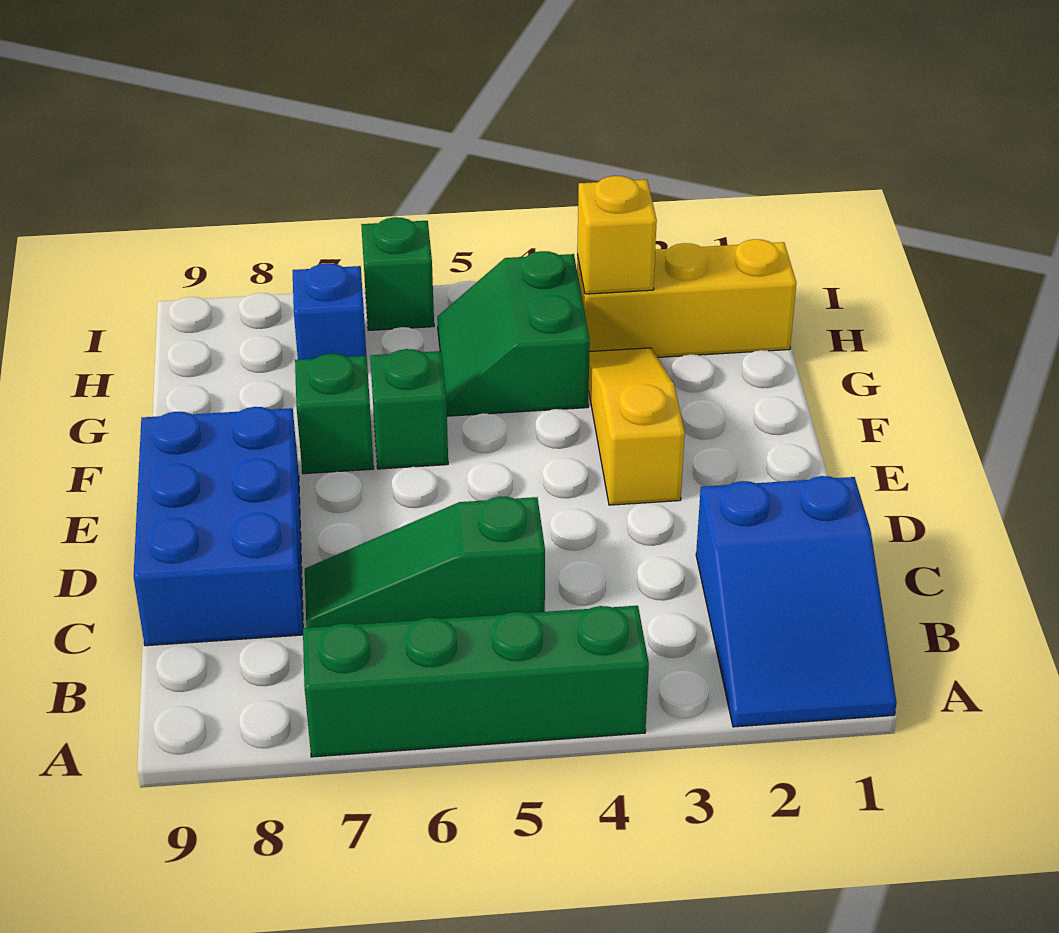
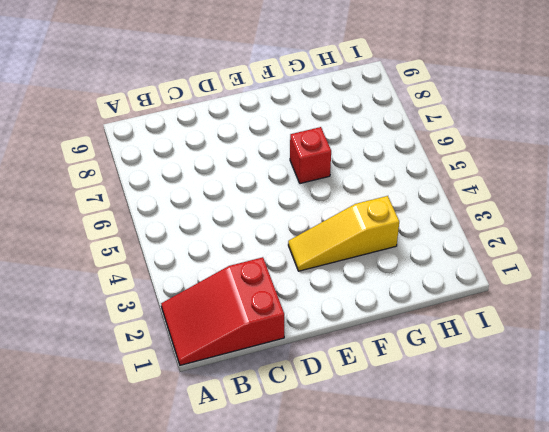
red slope A1:C2 level 1 top C -> blue slope A1:C2 level 1 top C
yellow slope E3:G3 level 1 top G -> yellow slope E3:G3 level 1 top E
red brick F6 level 1 -> green brick F6 level 1
none -> green brick A4:A7 level 1
none -> green slope C5:C7 level 1 top 5
none -> blue brick C8:E9 level 1

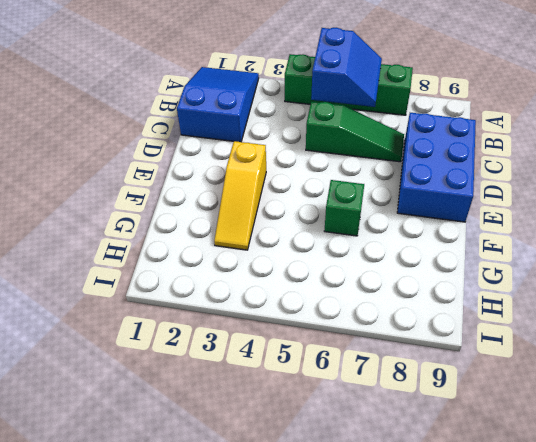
blue slope A5:B6 level 2 top 5 -> none
none -> green brick F7 level 1
none -> green slope G4:H5 level 1 top 4
none -> yellow brick H1:H3 level 1

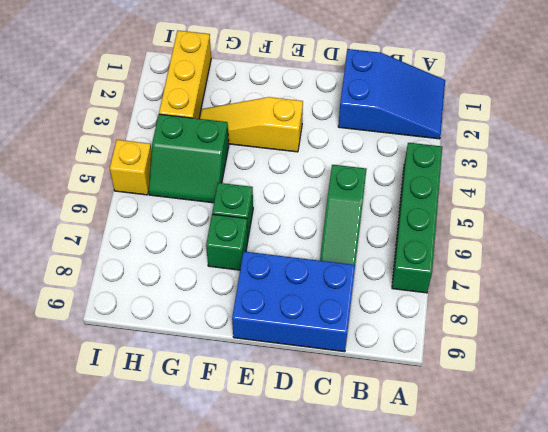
yellow brick I5 level 1 -> yellow brick H3 level 2
none -> blue brick H7 level 1
none -> green brick I6 level 1

